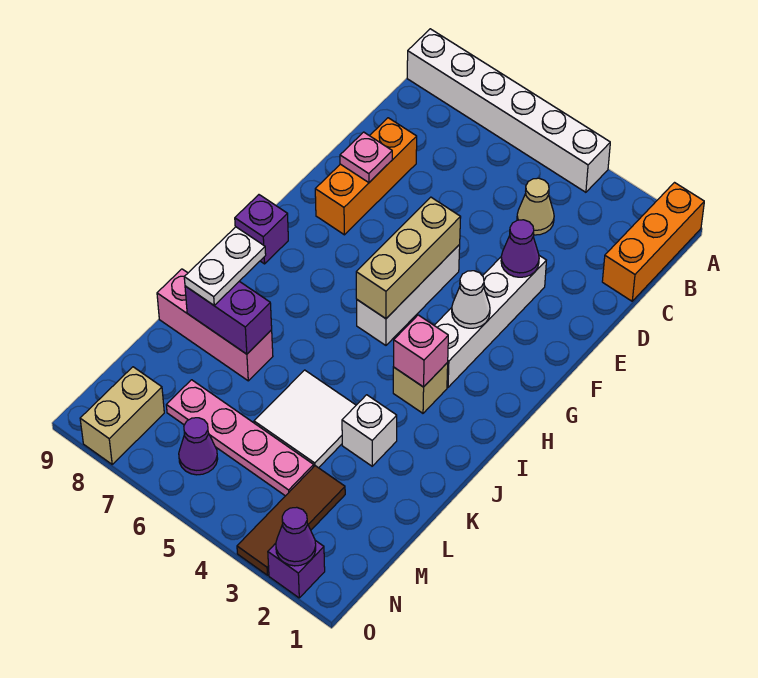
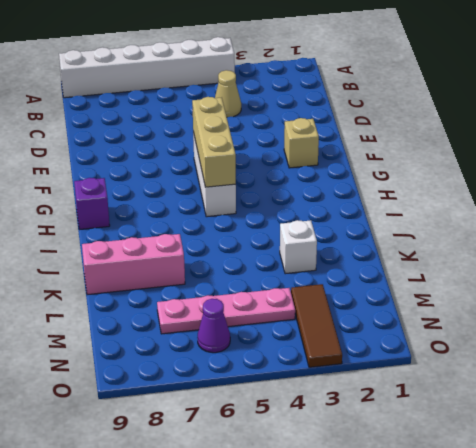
tan brick F2 level 1 -> tan brick I3 level 1
none -> orange brick A1:C1 level 1
none -> orange brick D8:F8 level 1
none -> white brick E3:H3 level 1

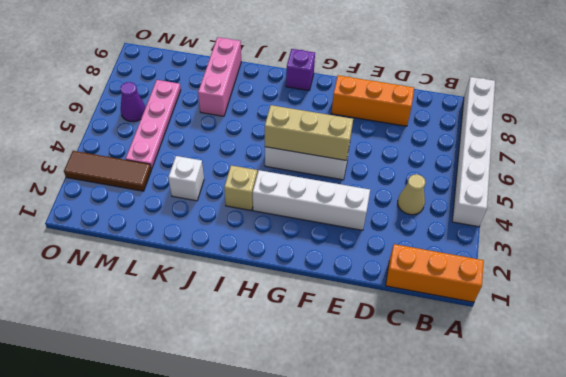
none -> white tile K4:L5 level 1
none -> tan brick N8:O8 level 1
none -> purple brick O2 level 1

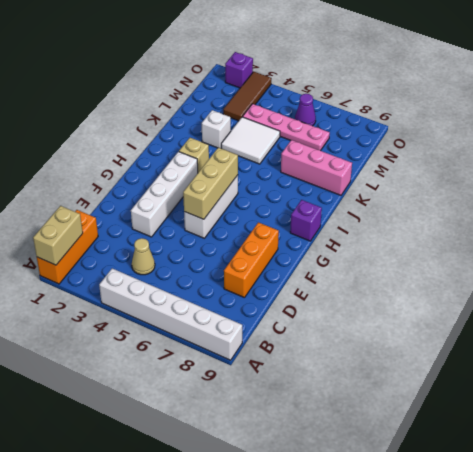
tan brick A1:B1 level 2 -> tan brick N8:O8 level 1
none -> purple cone E3 level 2
none -> pink plate E8 level 2
none -> white cone G3 level 2

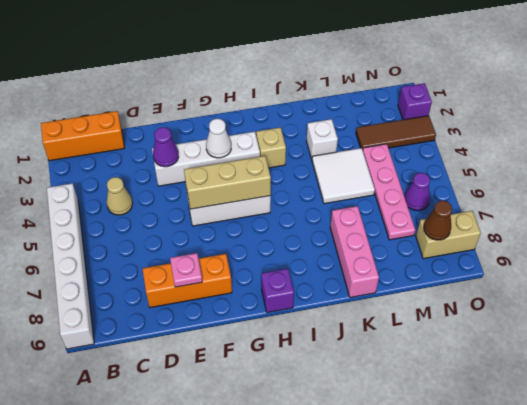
brown cone N8 level 2 -> none
none -> pink brick I3 level 2
none -> purple brick K7:K8 level 2
none -> purple cone O2 level 2

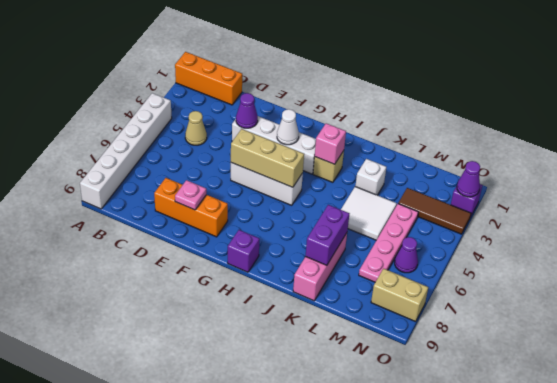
none -> white plate J8:K8 level 3

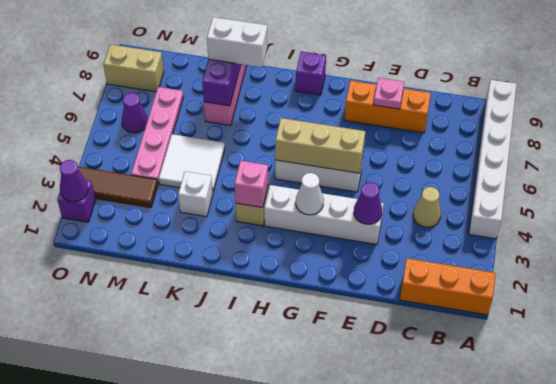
white brick J8:K8 level 3 -> white plate J8:K8 level 3

